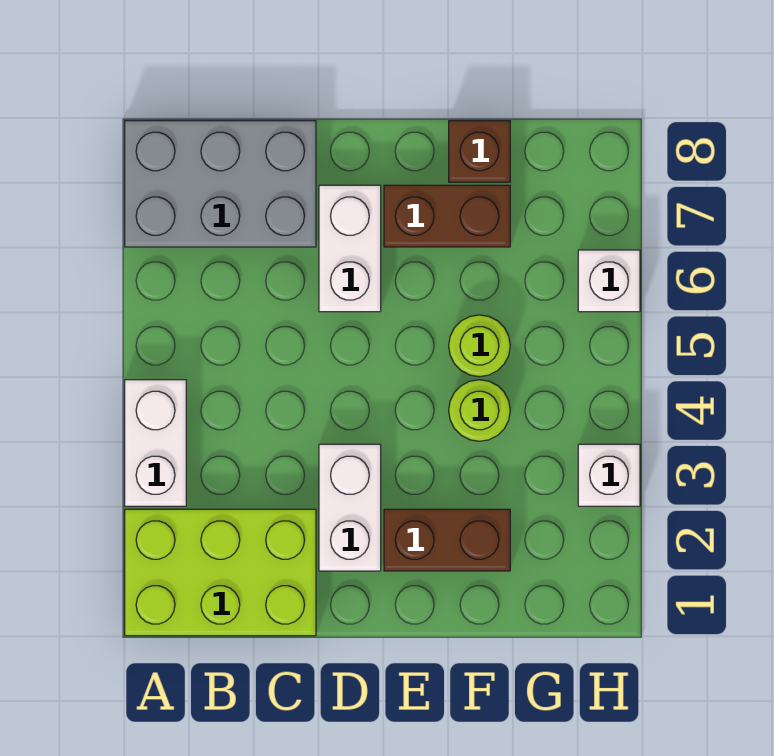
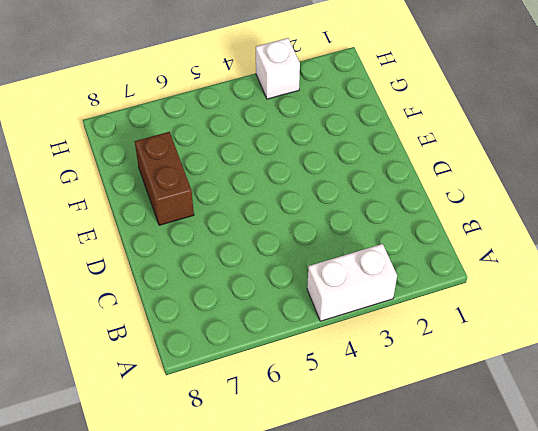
none -> lime brick A1:C2 level 1
none -> grey brick A7:C8 level 1
none -> white brick D2:D3 level 1

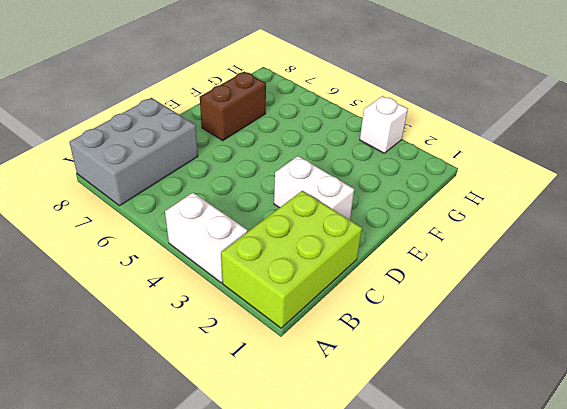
none -> white brick D6:D7 level 1
none -> brown brick E2:F2 level 1
none -> lime round brick F4 level 1

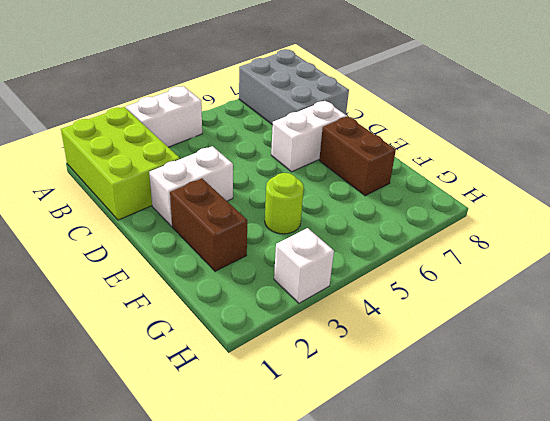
none -> lime round brick F5 level 1
none -> brown brick F8 level 1
none -> white brick H6 level 1

